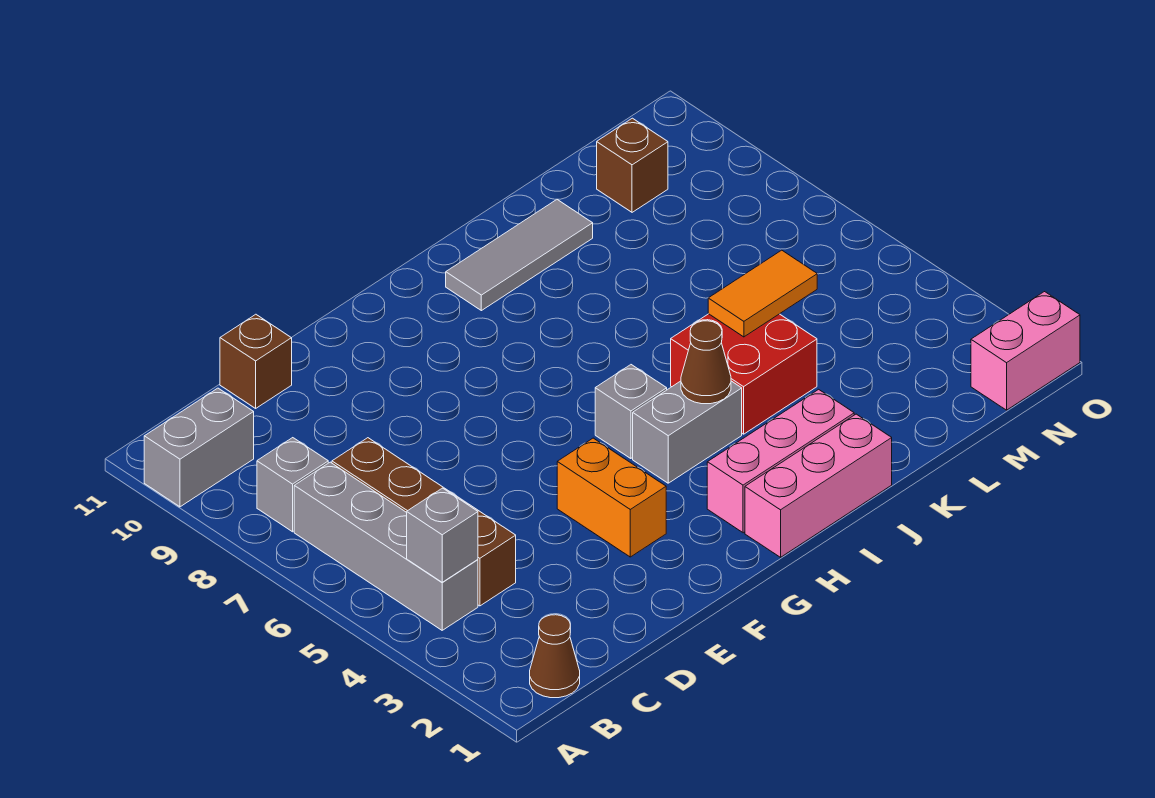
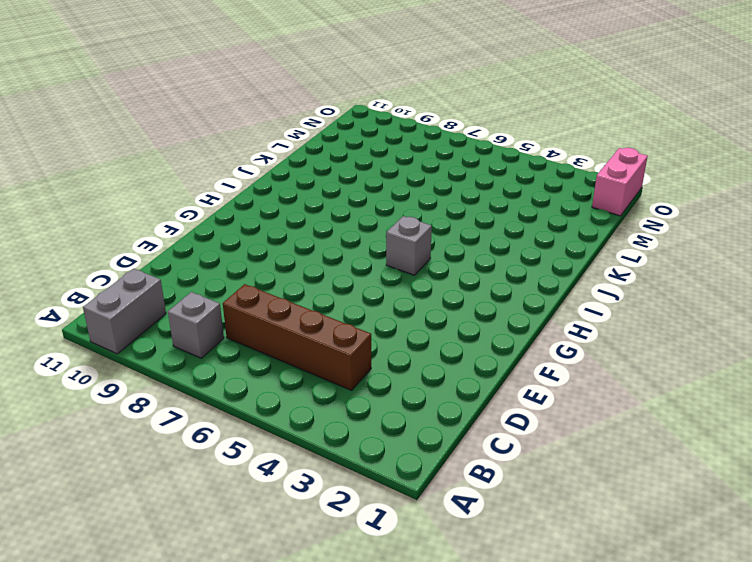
none -> brown cone B1 level 1
none -> grey brick B4:B7 level 1
none -> brown brick D11 level 1

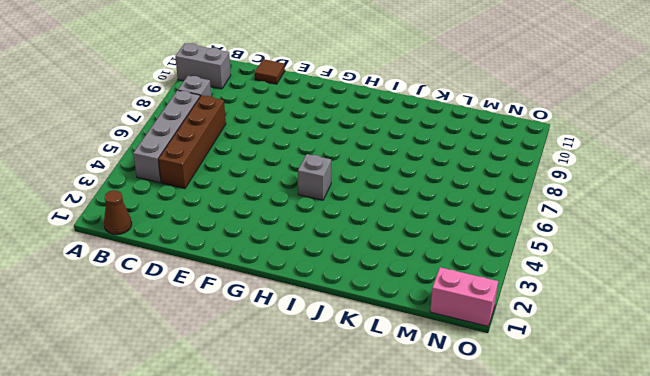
brown tile D11 level 1 -> brown brick D11 level 1
none -> orange brick F3:F4 level 1
none -> pink brick H1:J1 level 1
none -> pink brick H2:J2 level 1

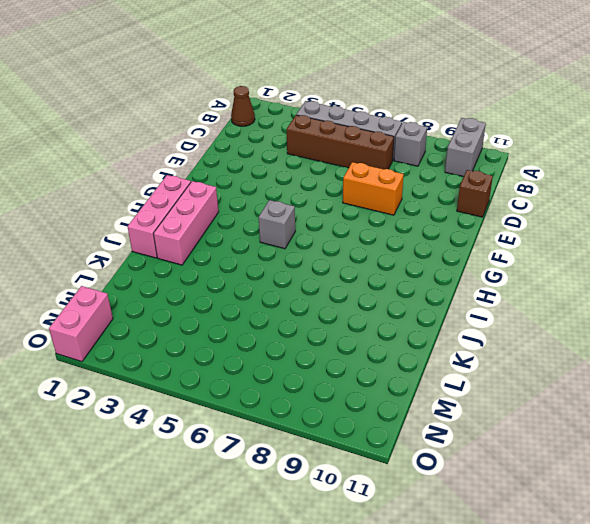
orange brick E7:E8 level 1 -> orange brick F3:F4 level 1
none -> grey brick H4:I4 level 1
none -> grey tile I10:K10 level 1
none -> red brick J4:K5 level 1

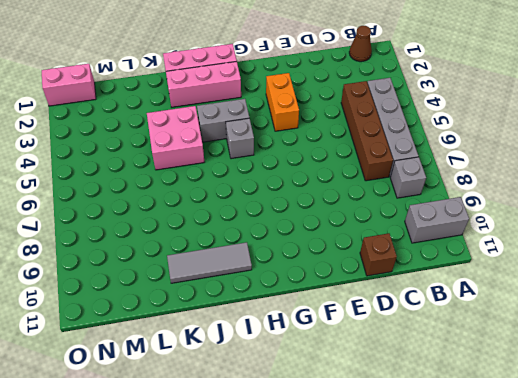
pink brick J4:K5 level 1 -> red brick J4:K5 level 1
none -> brown brick M10 level 1
none -> grey brick B4 level 2
none -> brown cone I4 level 2

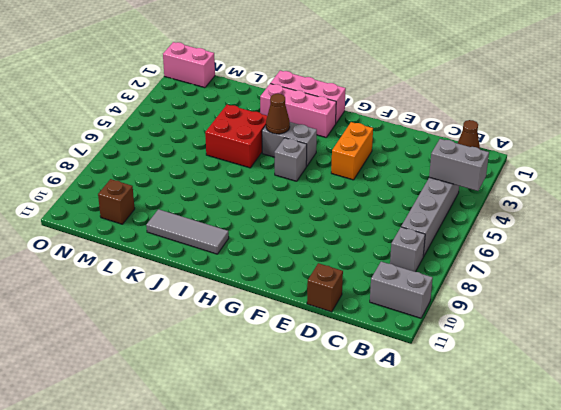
grey brick A4:B4 level 2 -> grey brick B4 level 2
none -> brown brick C4:C7 level 1
none -> orange tile K5:L5 level 2

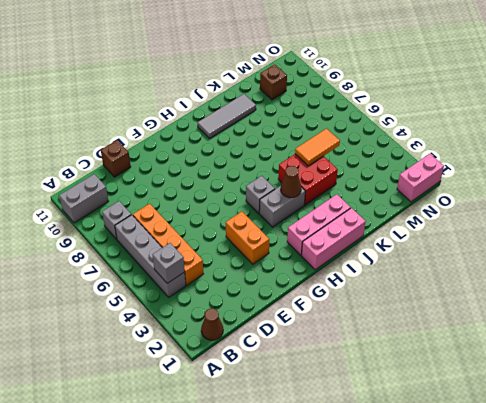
orange brick C4:C7 level 1 -> brown brick C4:C7 level 1

